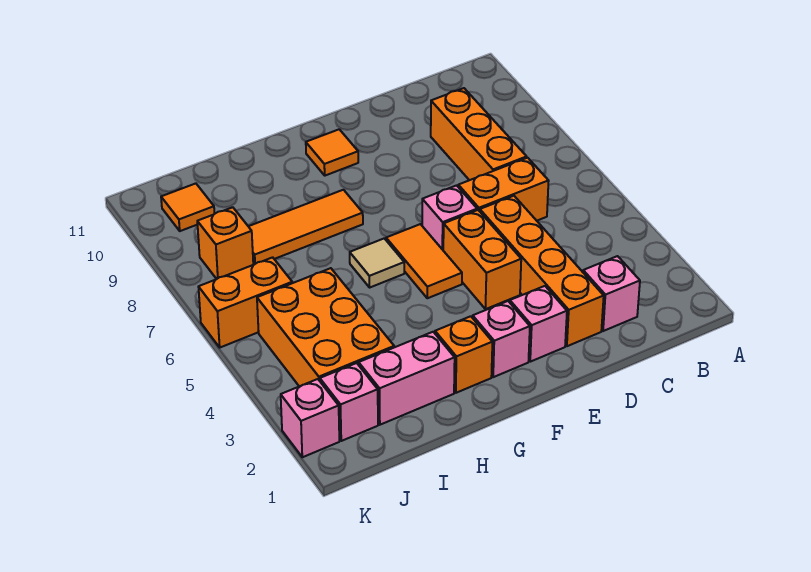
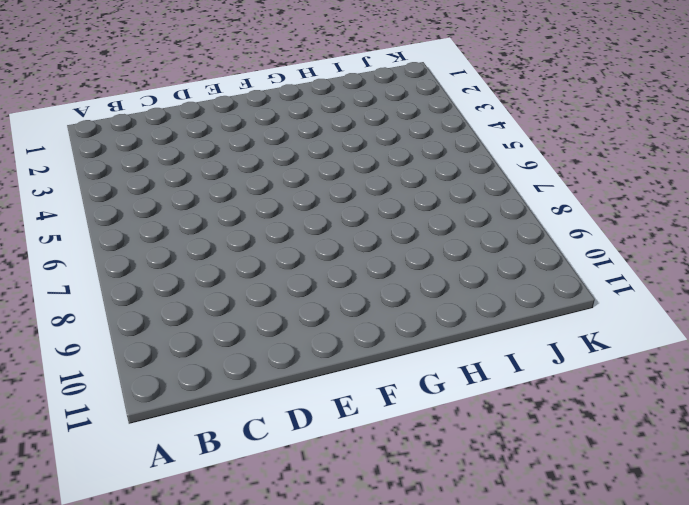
none -> pink brick C2 level 1
none -> orange brick C6:D6 level 1
none -> orange brick C7:C9 level 1

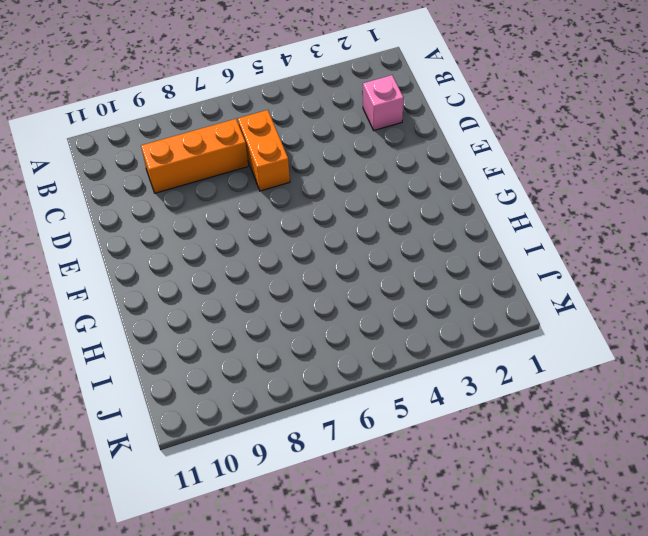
none -> orange brick D2:D5 level 1
none -> pink brick E2 level 1
none -> orange brick E4:E5 level 1

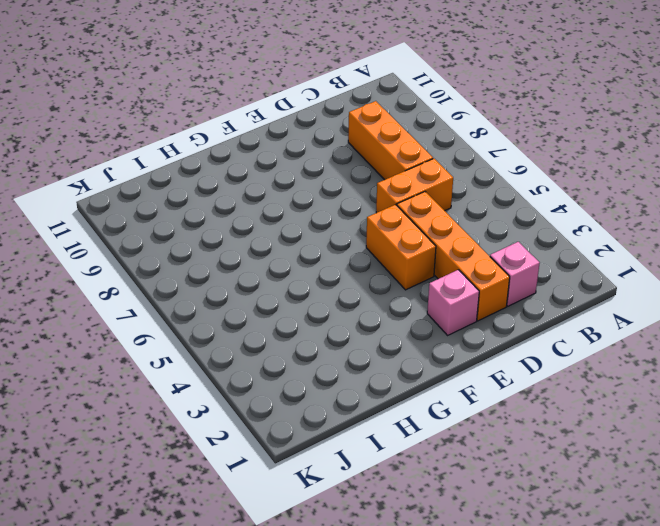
none -> pink brick E6 level 1
none -> pink brick F2 level 1
none -> orange tile F5:F6 level 1

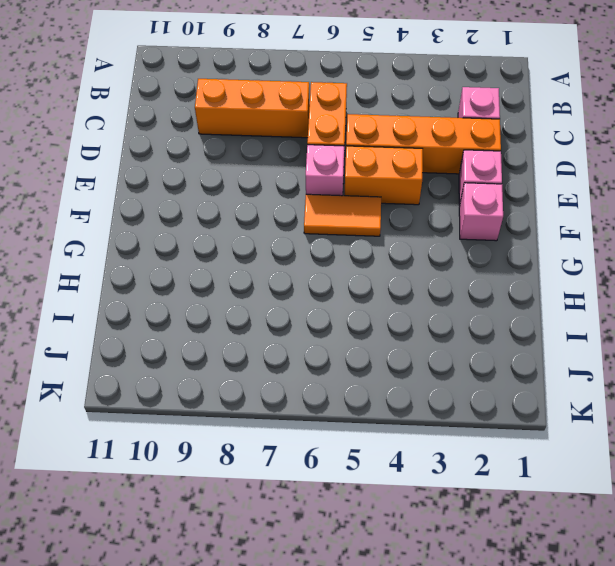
none -> orange tile F10 level 1
none -> orange brick G2 level 1
none -> tan tile G6 level 1

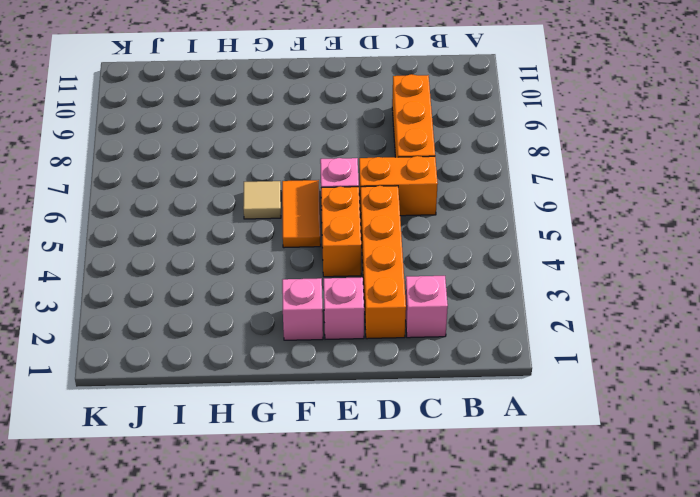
none -> orange tile F10 level 1
none -> orange brick G2 level 1
none -> orange tile G8:I8 level 1

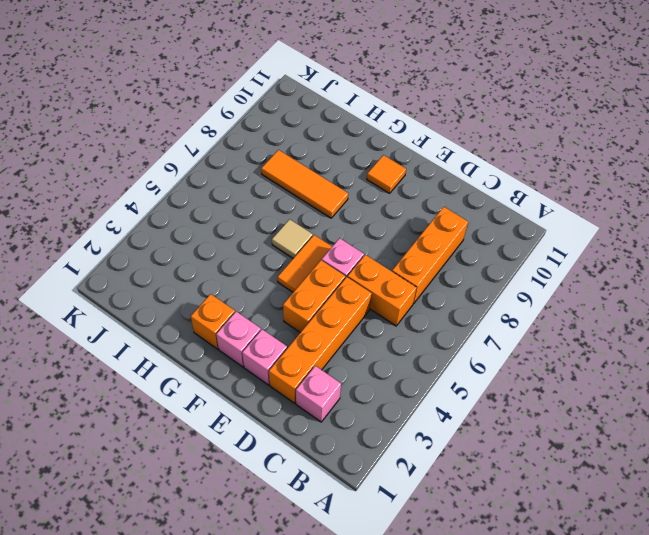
none -> pink brick H2:I2 level 1
none -> orange brick I3:J5 level 1
none -> pink brick J2 level 1

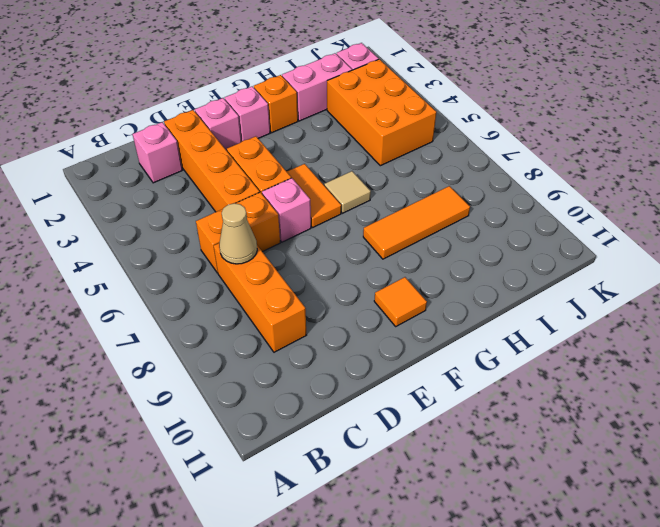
tan cone C7 level 2 -> none
none -> orange brick J6:K6 level 1
none -> orange brick J8 level 1
none -> orange tile J10 level 1

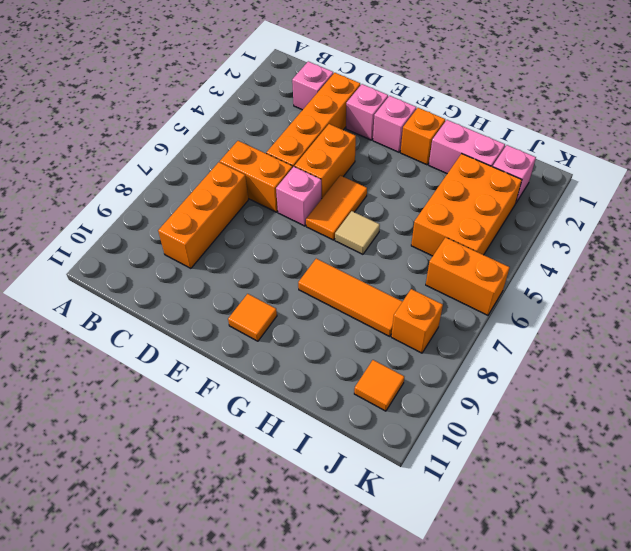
none -> pink brick K2 level 1

